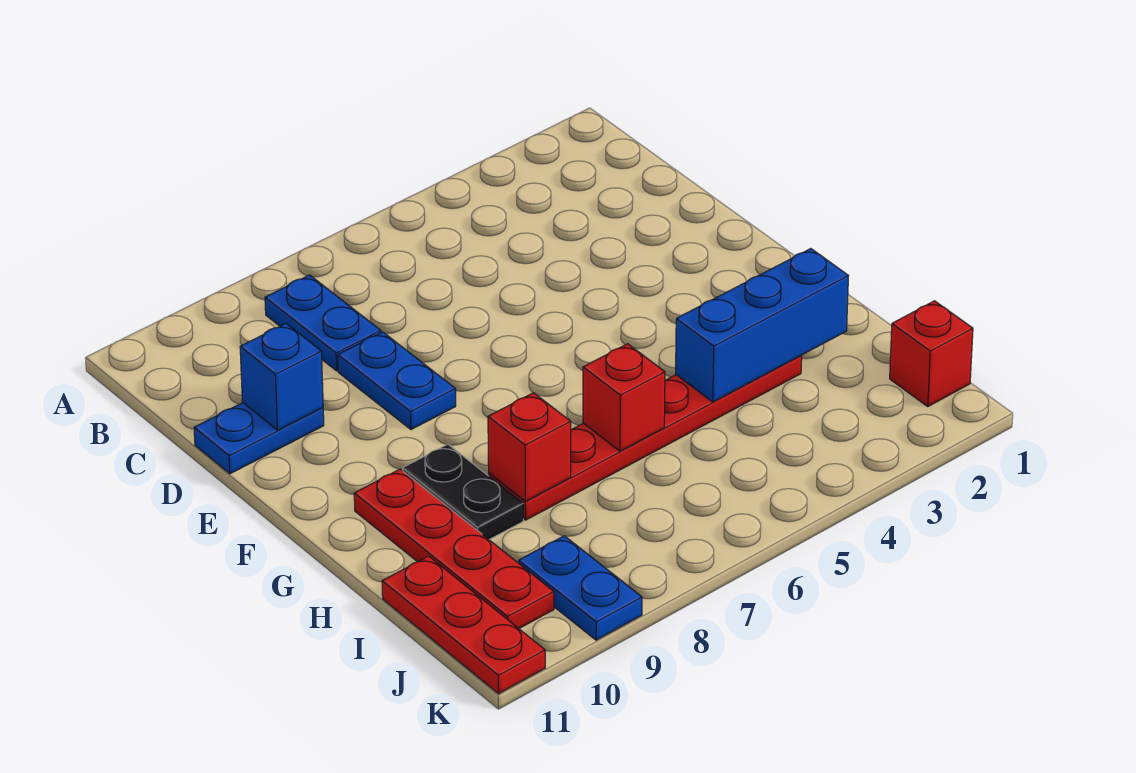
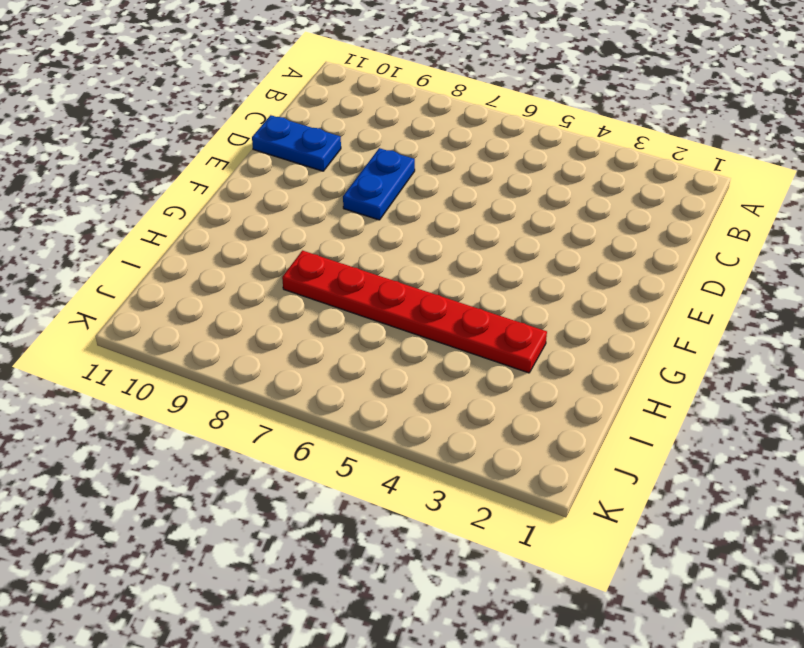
none -> blue plate B8:C8 level 1
none -> black plate G9:H9 level 1
none -> red plate G10:J10 level 1

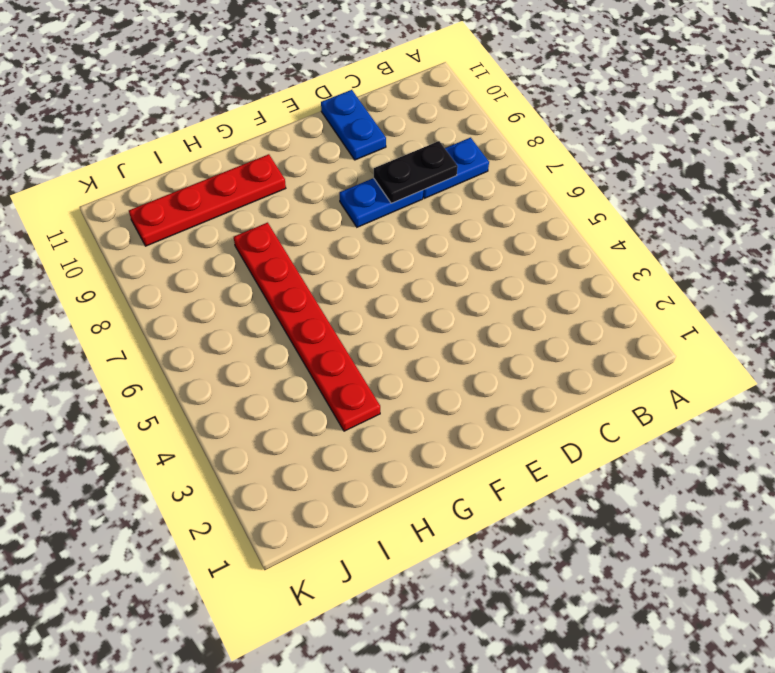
black plate C8:D8 level 2 -> black plate G9:H9 level 1
none -> red plate I11:K11 level 1
none -> red brick J1 level 1
none -> blue plate J9:K9 level 1

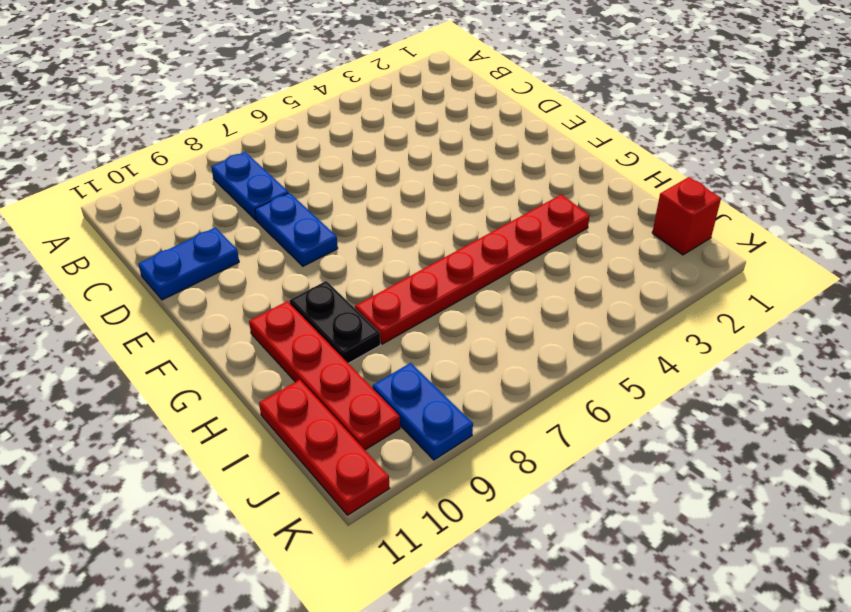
none -> blue brick D10 level 2
none -> blue brick H2:H4 level 2
none -> red brick H6 level 2

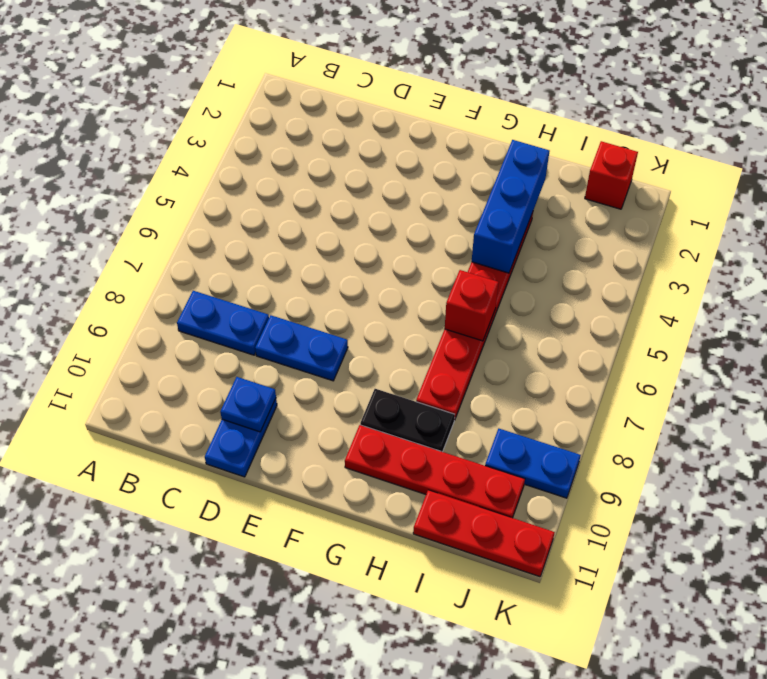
blue plate D10 level 2 -> blue brick D10 level 2
none -> red brick H8 level 2

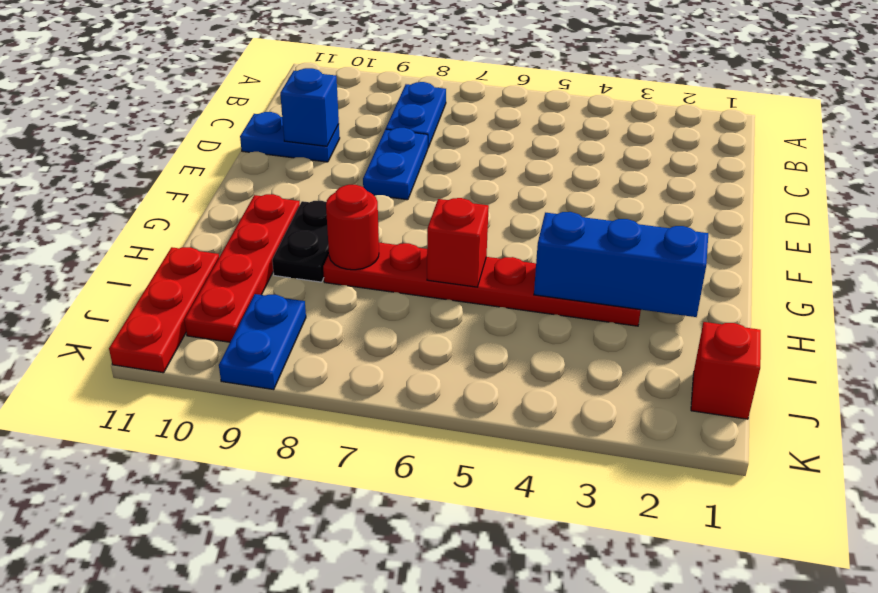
red round brick H8 level 2 -> red brick H8 level 2

